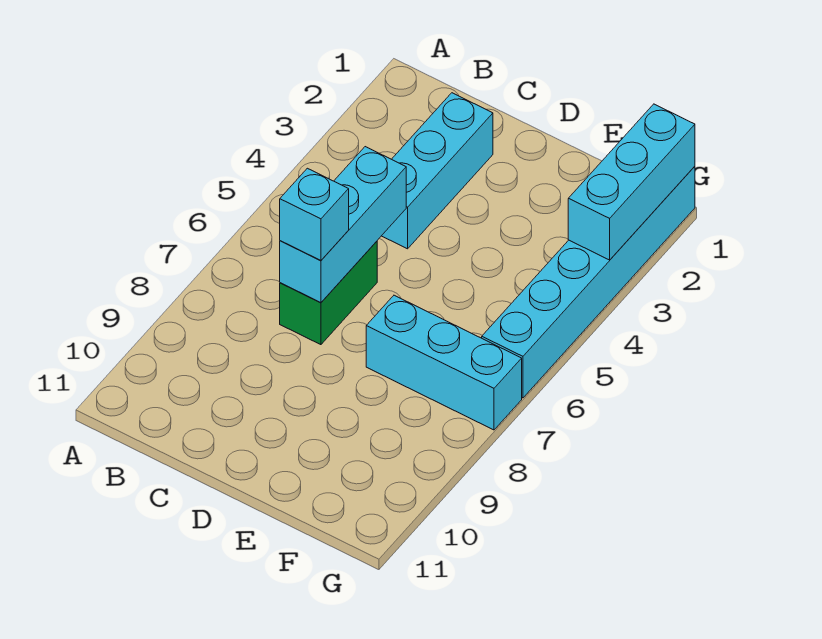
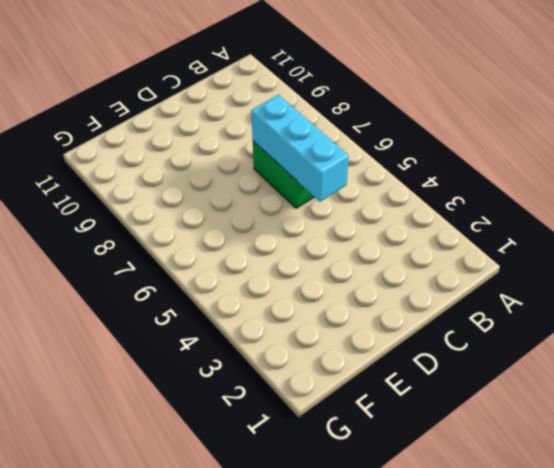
none -> cyan brick C2:C4 level 1
none -> cyan brick E7:G7 level 1

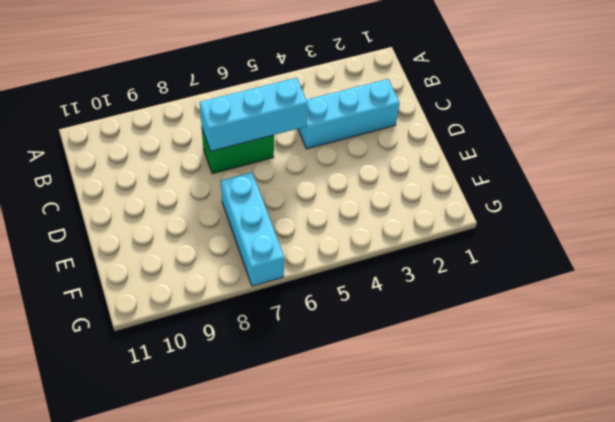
none -> cyan brick G1:G6 level 1
none -> cyan brick G1:G3 level 2

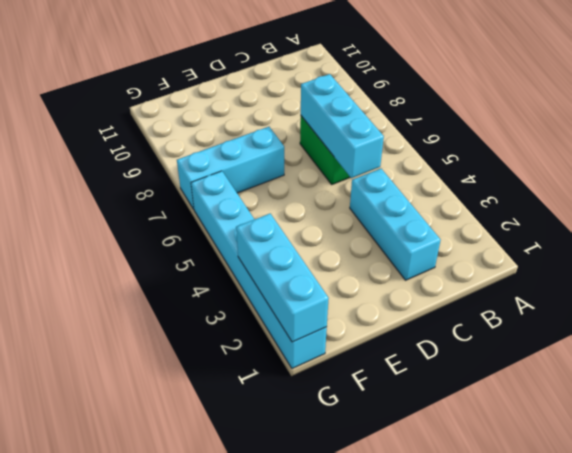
none -> cyan brick C7 level 3

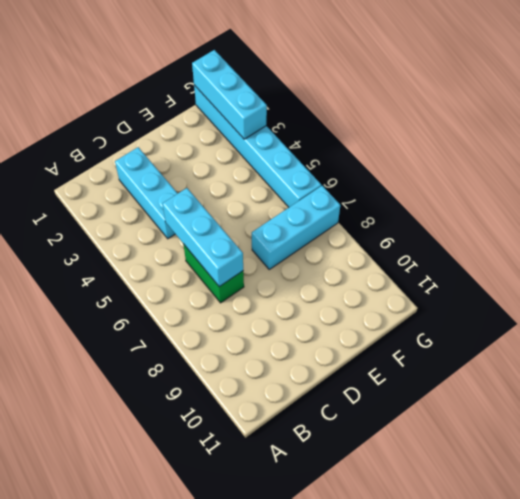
none -> cyan brick C7 level 3

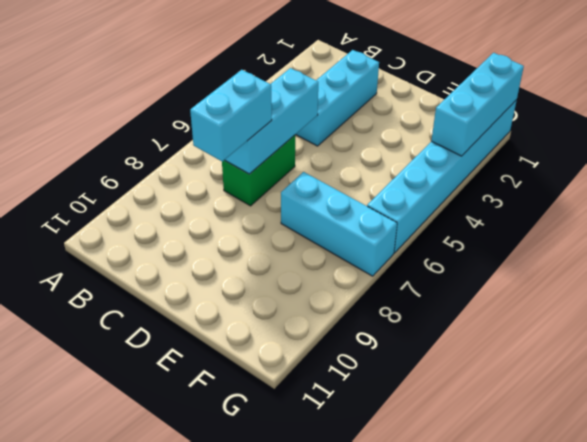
cyan brick C7:C8 level 3 -> cyan brick C7 level 3

